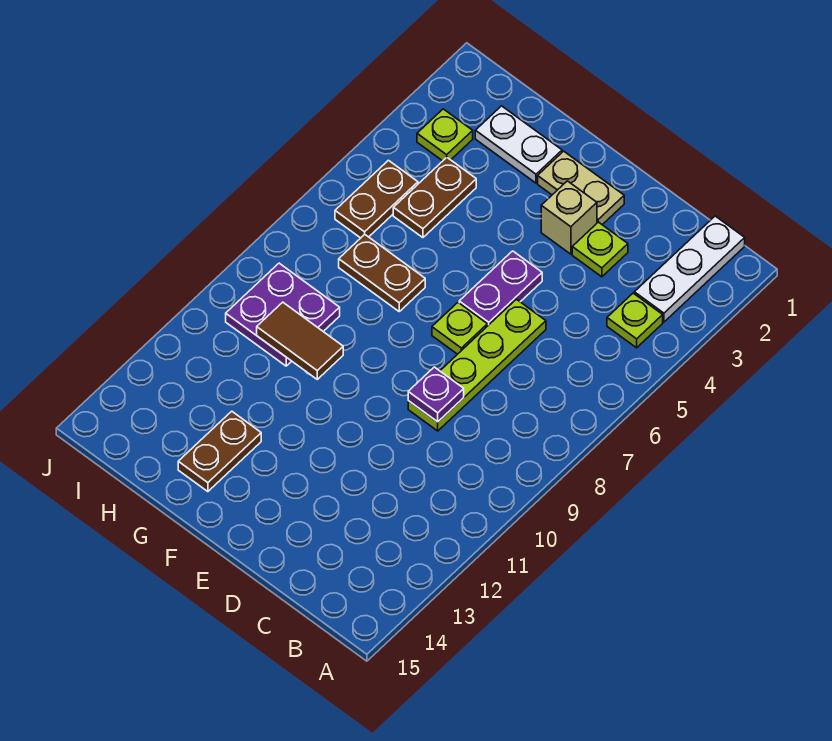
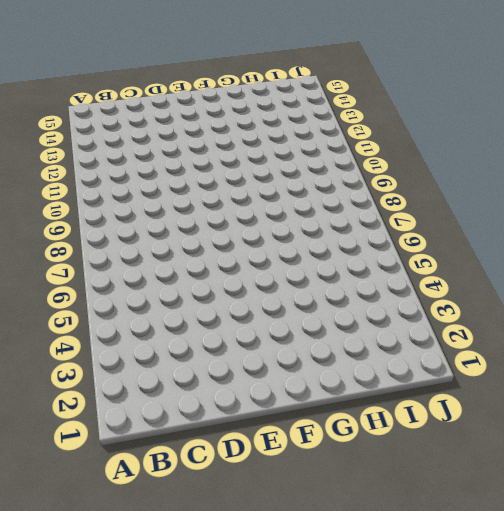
none -> white plate B1:B3 level 1
none -> lime plate B4 level 1
none -> lime plate D3 level 1

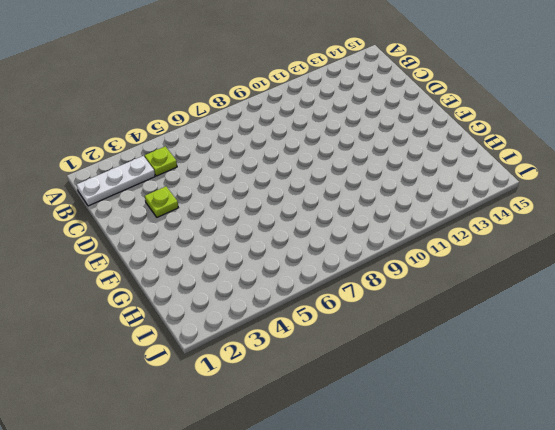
none -> lime plate D6:D9 level 1
none -> tan plate E2:F2 level 1
none -> tan brick E3 level 1

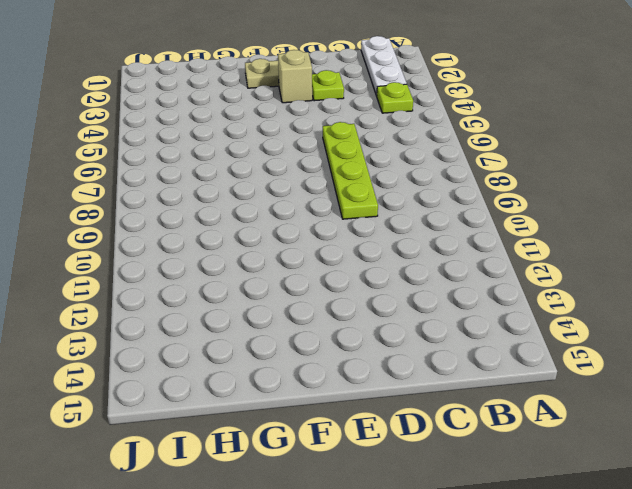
none -> purple plate E5:E6 level 1
none -> lime plate E7 level 1
none -> white plate G2:H2 level 1

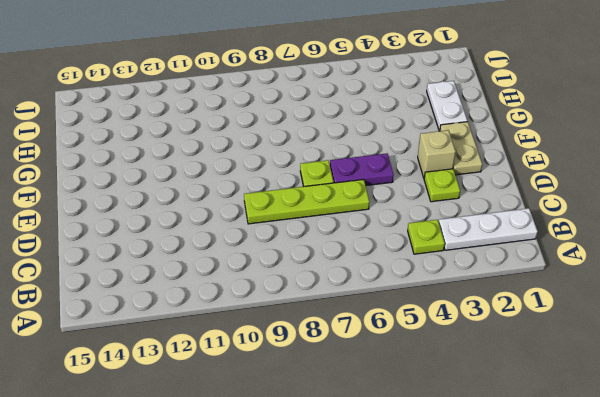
none -> brown plate G7:H7 level 1
none -> brown plate G13:G14 level 1
none -> brown plate H4:H5 level 1

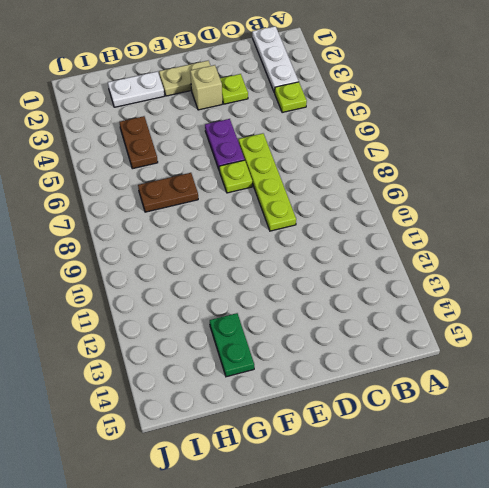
green plate G13:G14 level 1 -> brown plate G13:G14 level 1
none -> purple plate H9:I10 level 1
none -> lime plate I3 level 1
none -> brown plate I5:I6 level 1

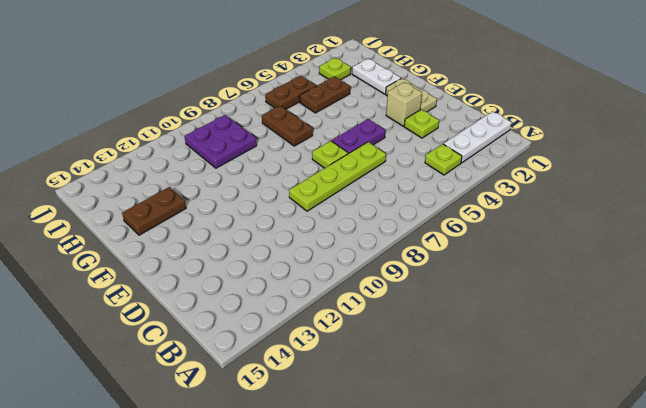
none -> purple plate D9 level 2
none -> brown tile G10:H10 level 2

